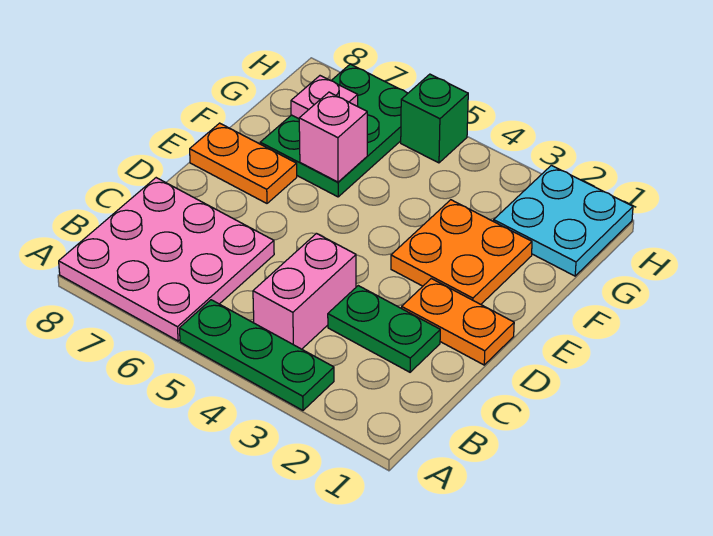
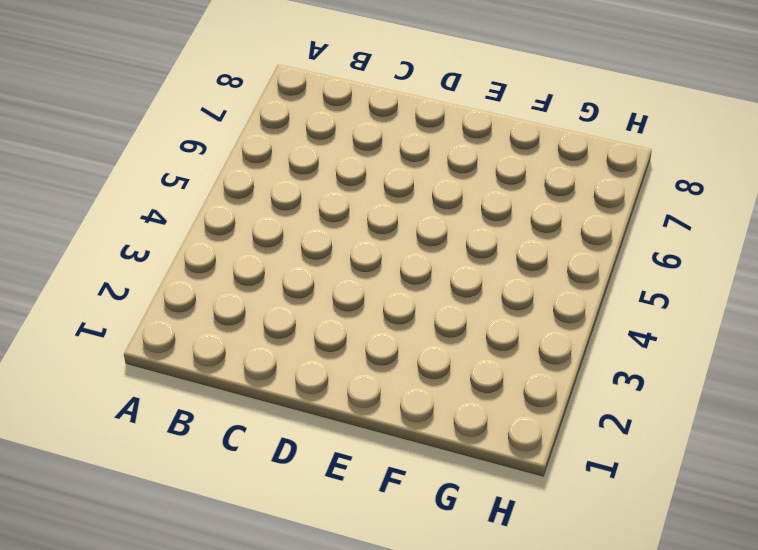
none -> green plate A3:A5 level 1
none -> pink plate A6:C8 level 1
none -> pink brick B4:C4 level 1

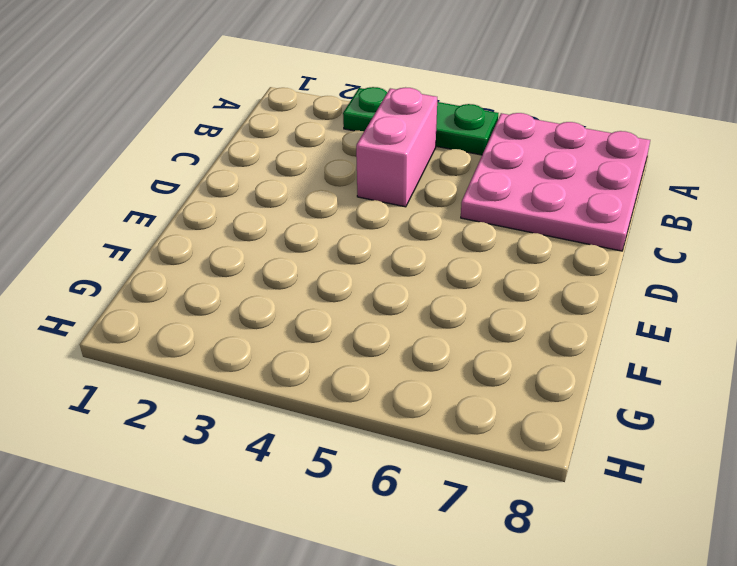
none -> green plate C2:C3 level 1
none -> orange plate D1:D2 level 1
none -> orange plate E2:F3 level 1

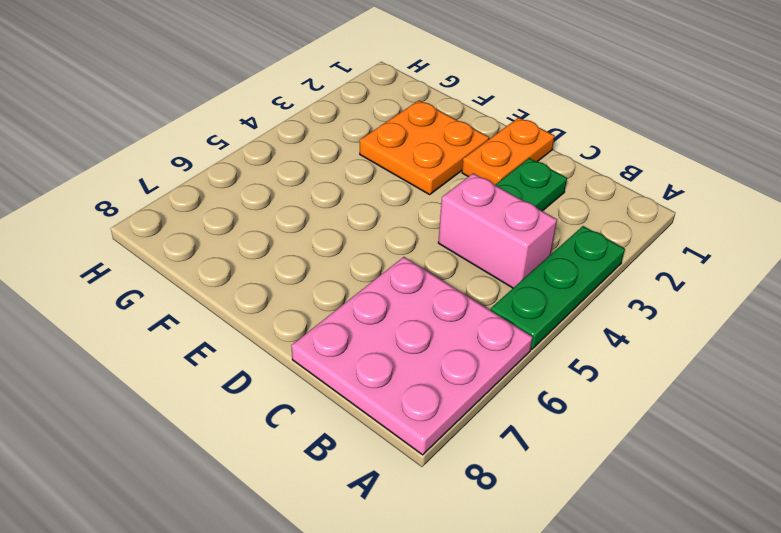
none -> orange plate E7:E8 level 1
none -> green plate F6:H7 level 1
none -> cyan plate G1:H2 level 1

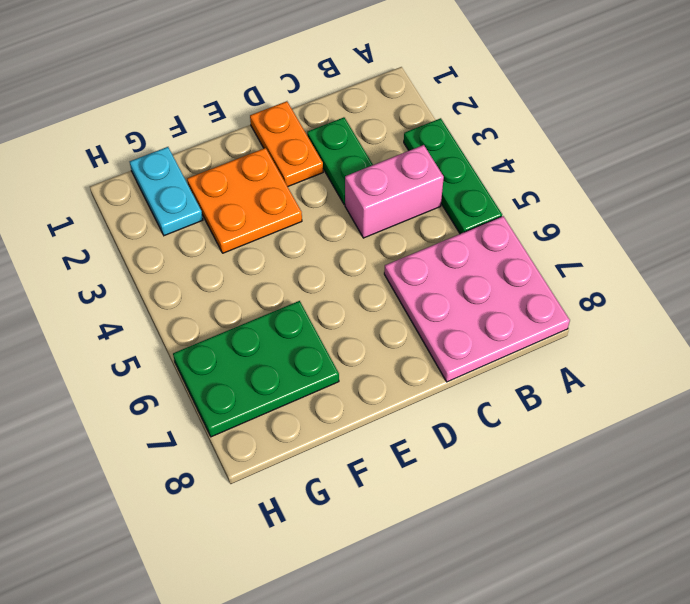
cyan plate G1:G2 level 1 -> cyan plate G1:H2 level 1
none -> orange plate E7:E8 level 1
none -> green brick H5 level 1
none -> pink brick F6 level 2

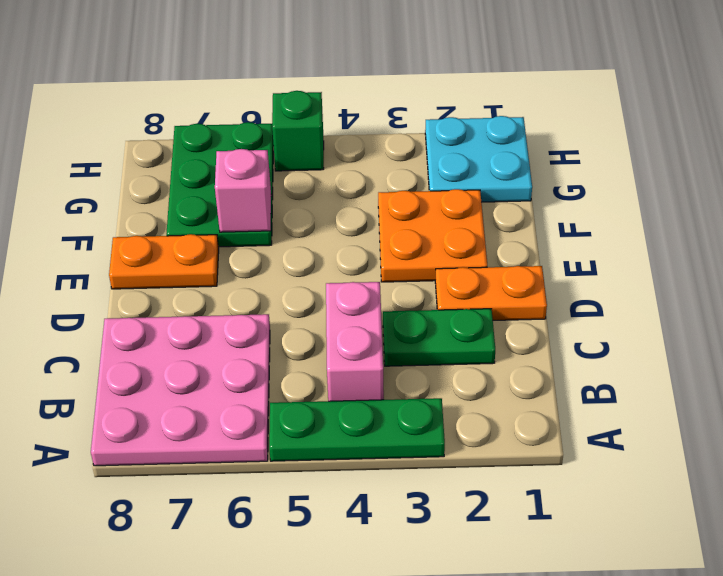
none -> pink plate G7 level 2

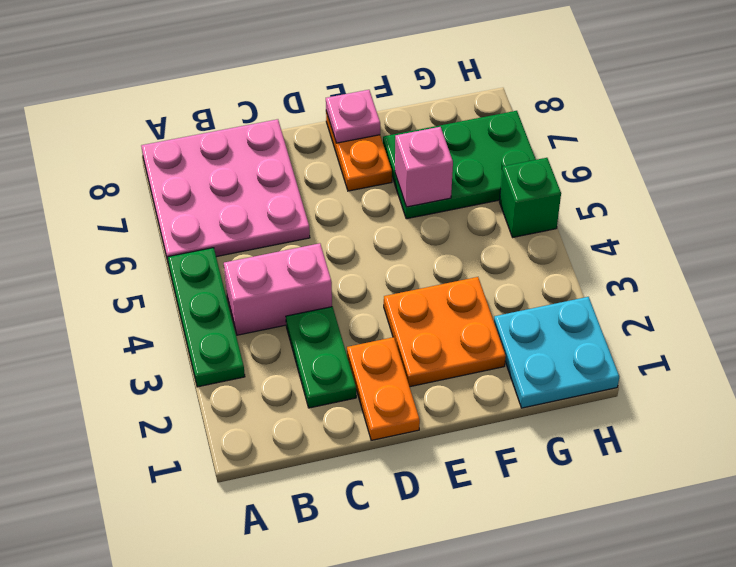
pink plate E8 level 2 -> pink plate G7 level 2

